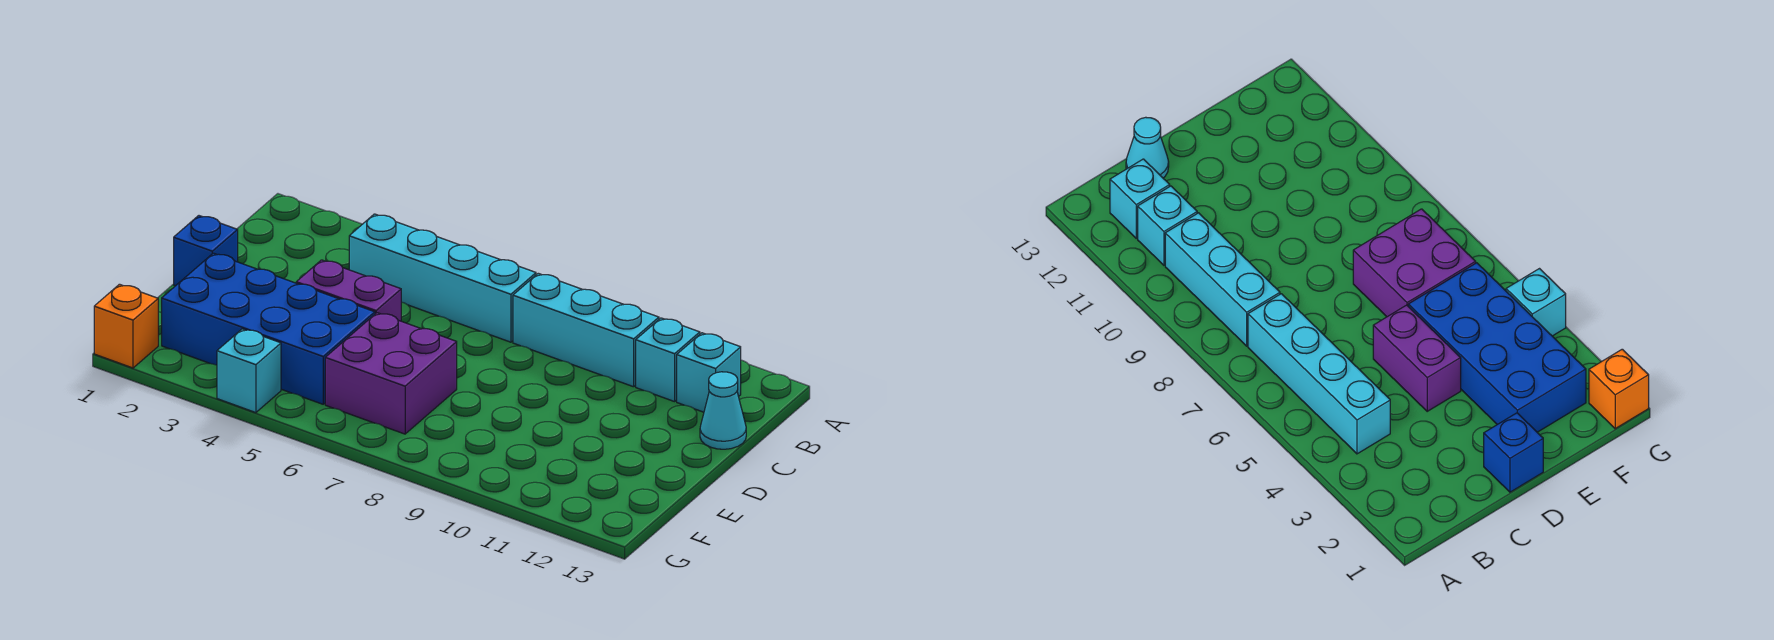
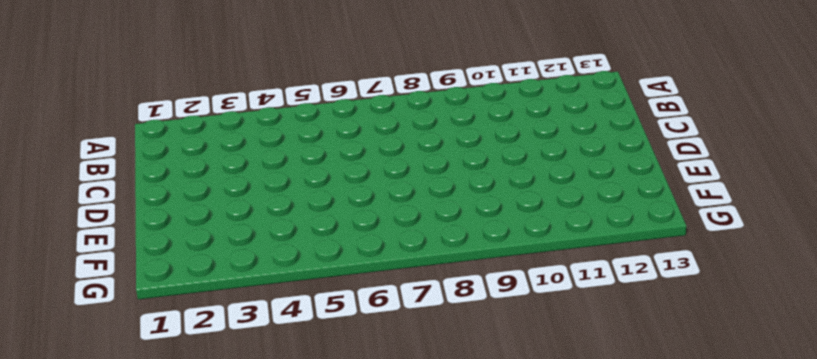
none -> cyan brick B4:B7 level 1
none -> cyan brick B8:B10 level 1

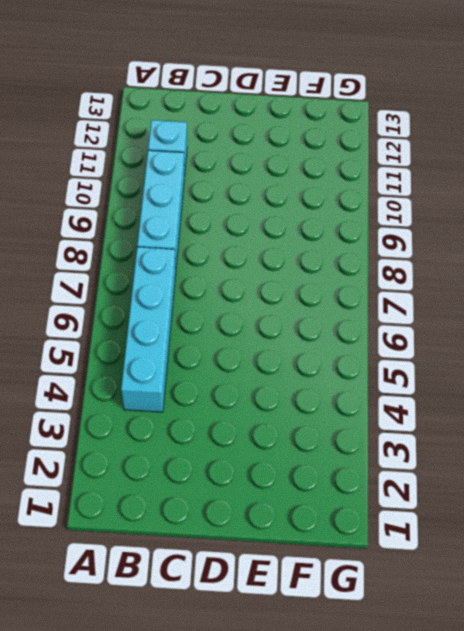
none -> cyan brick B12 level 1
none -> cyan cone C13 level 1

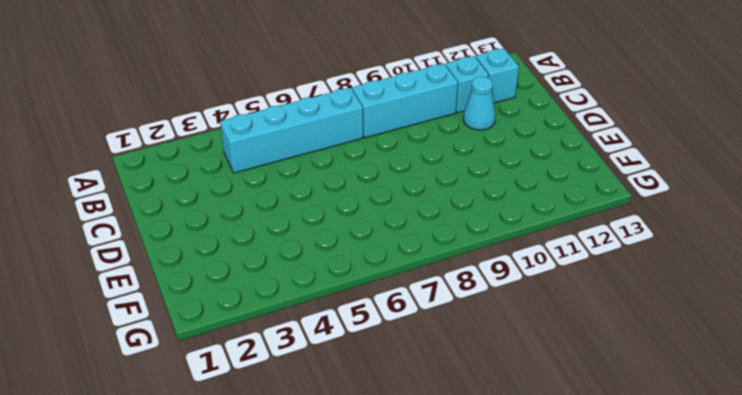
cyan cone C11 level 1 -> cyan cone C13 level 1
none -> blue brick D1 level 1
none -> purple brick D4:D5 level 1

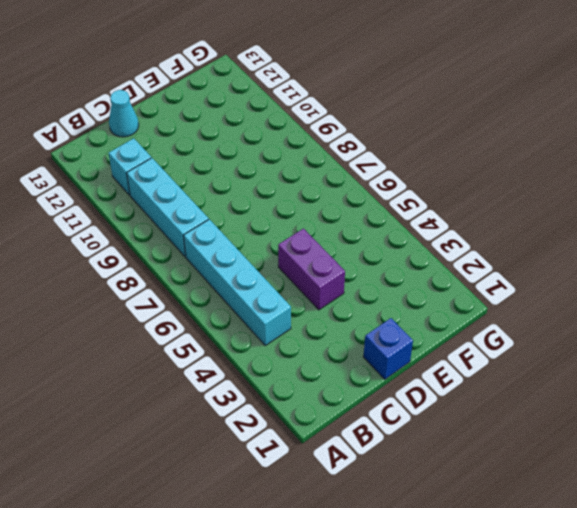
none -> cyan brick B12 level 1
none -> blue brick E2:F5 level 1

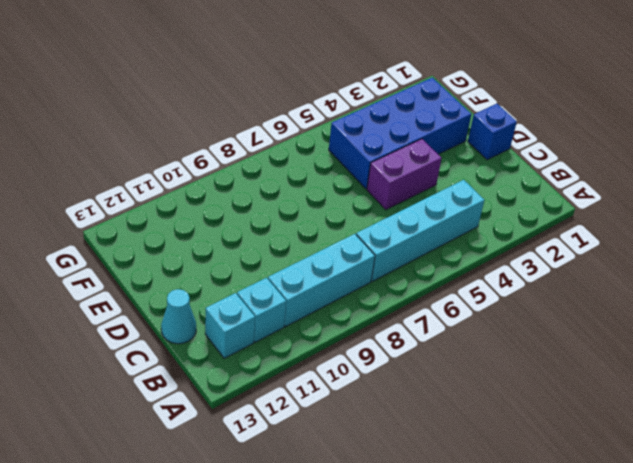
none -> purple brick E6:F7 level 1
none -> orange brick G1 level 1

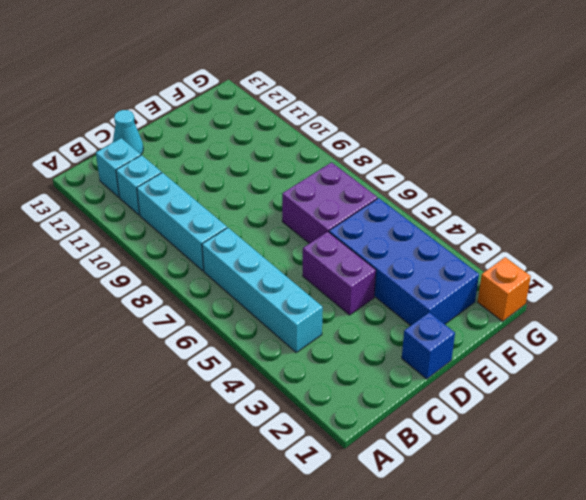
none -> cyan brick G4 level 1

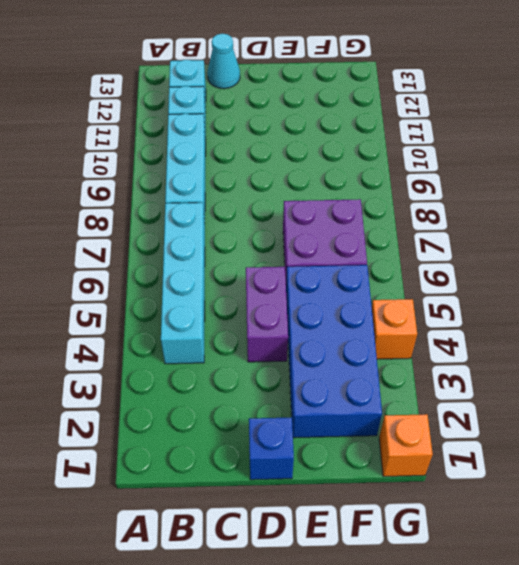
orange brick G4 level 1 -> cyan brick G4 level 1

